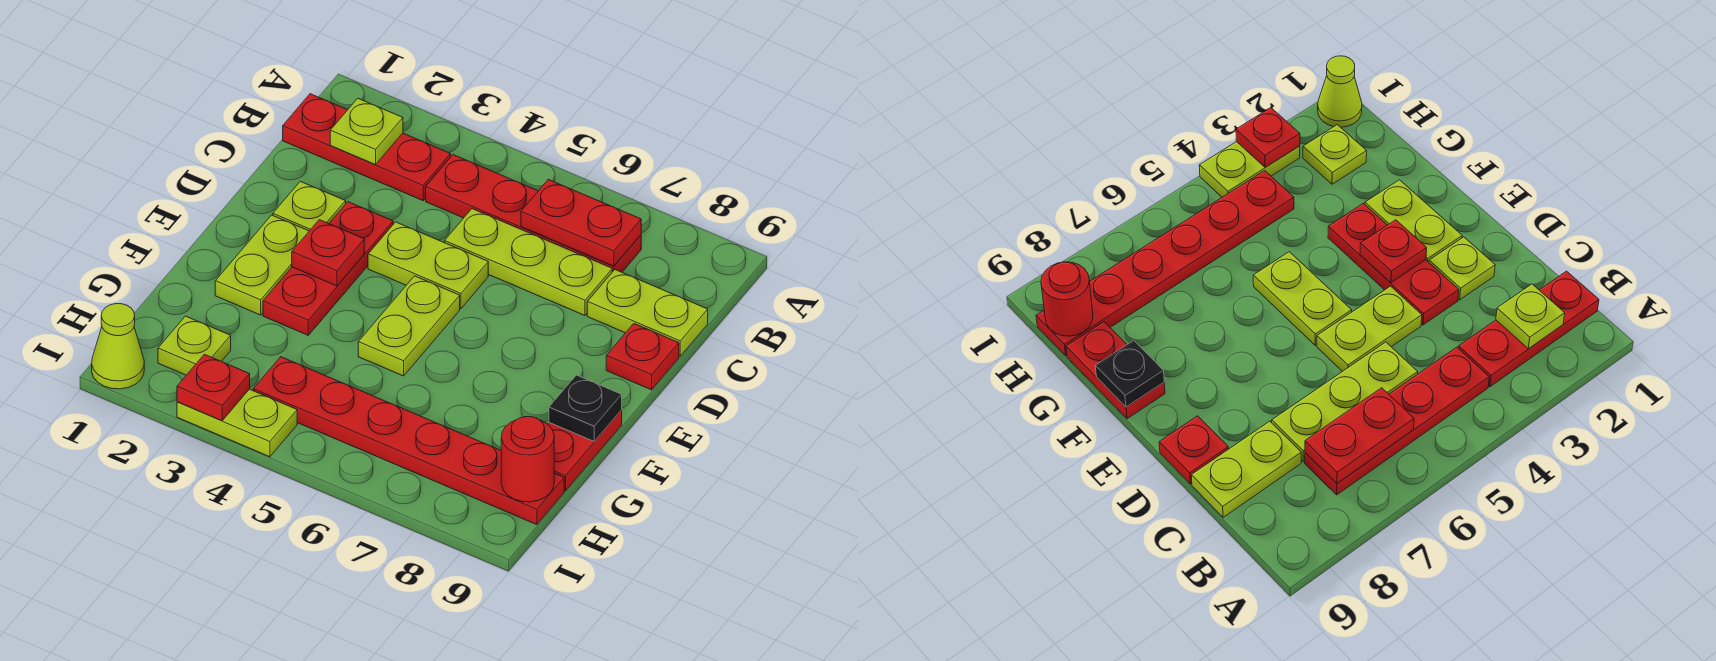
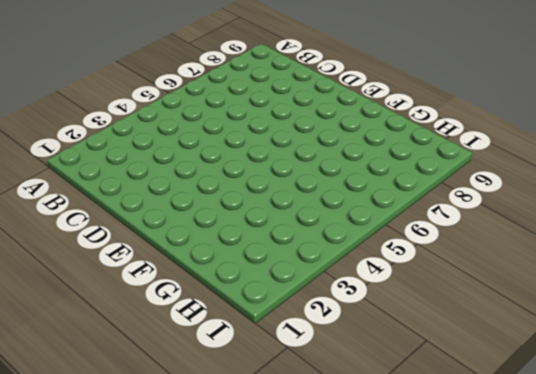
none -> red plate B1:B3 level 1
none -> red plate B4:B7 level 1
none -> lime plate C5:C7 level 1

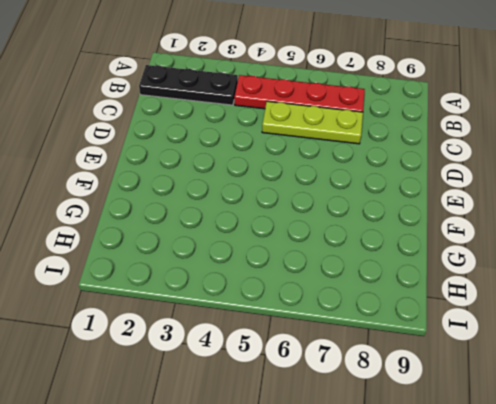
black plate B1:B3 level 1 -> red plate B1:B3 level 1
none -> lime plate C8:C9 level 1
none -> lime plate D2 level 1
none -> red plate D3:F3 level 1

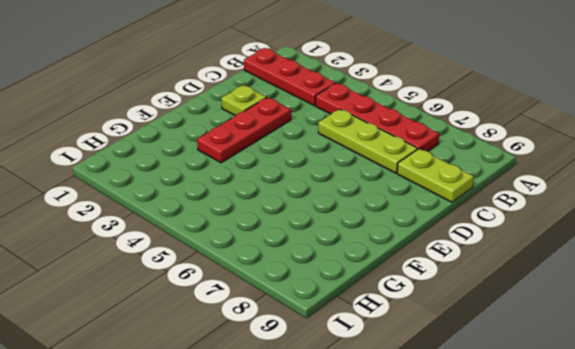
none -> lime plate D4:D5 level 1
none -> red plate D9 level 1
none -> lime plate E2:F2 level 1

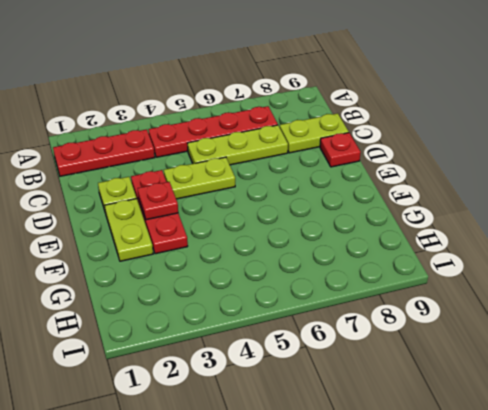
none -> lime plate E5:F5 level 1
none -> red plate F9:G9 level 1
none -> lime plate H2 level 1

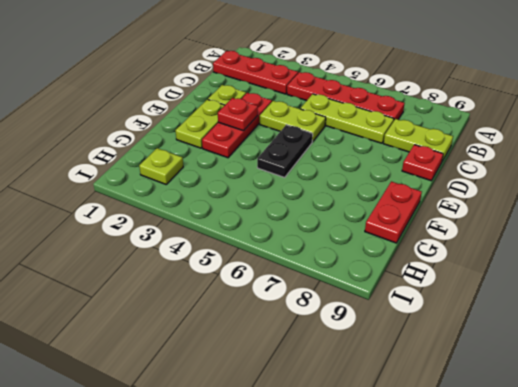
black plate E5:F5 level 1 -> lime plate E5:F5 level 1
none -> red plate H4:H9 level 1
none -> lime cone I1 level 1
none -> lime plate I3:I4 level 1

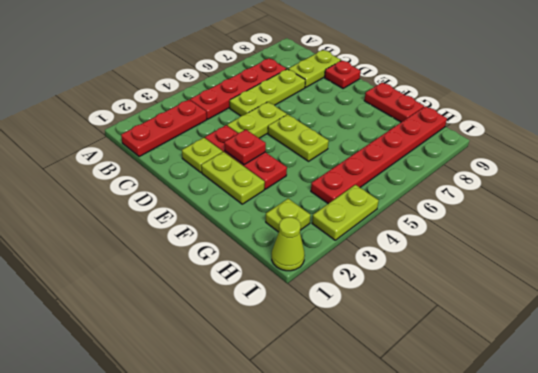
none -> lime plate B2 level 2
none -> red plate B6:B7 level 2
none -> black plate F9 level 2

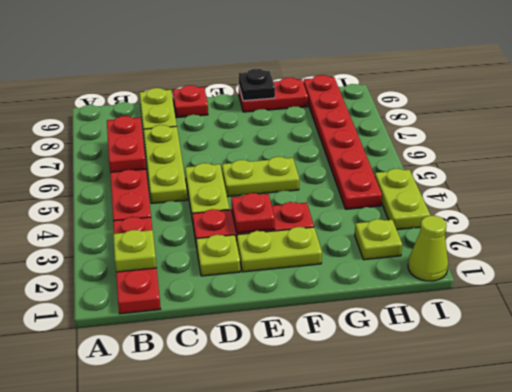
none -> red round brick H9 level 2
none -> red plate I3 level 2

